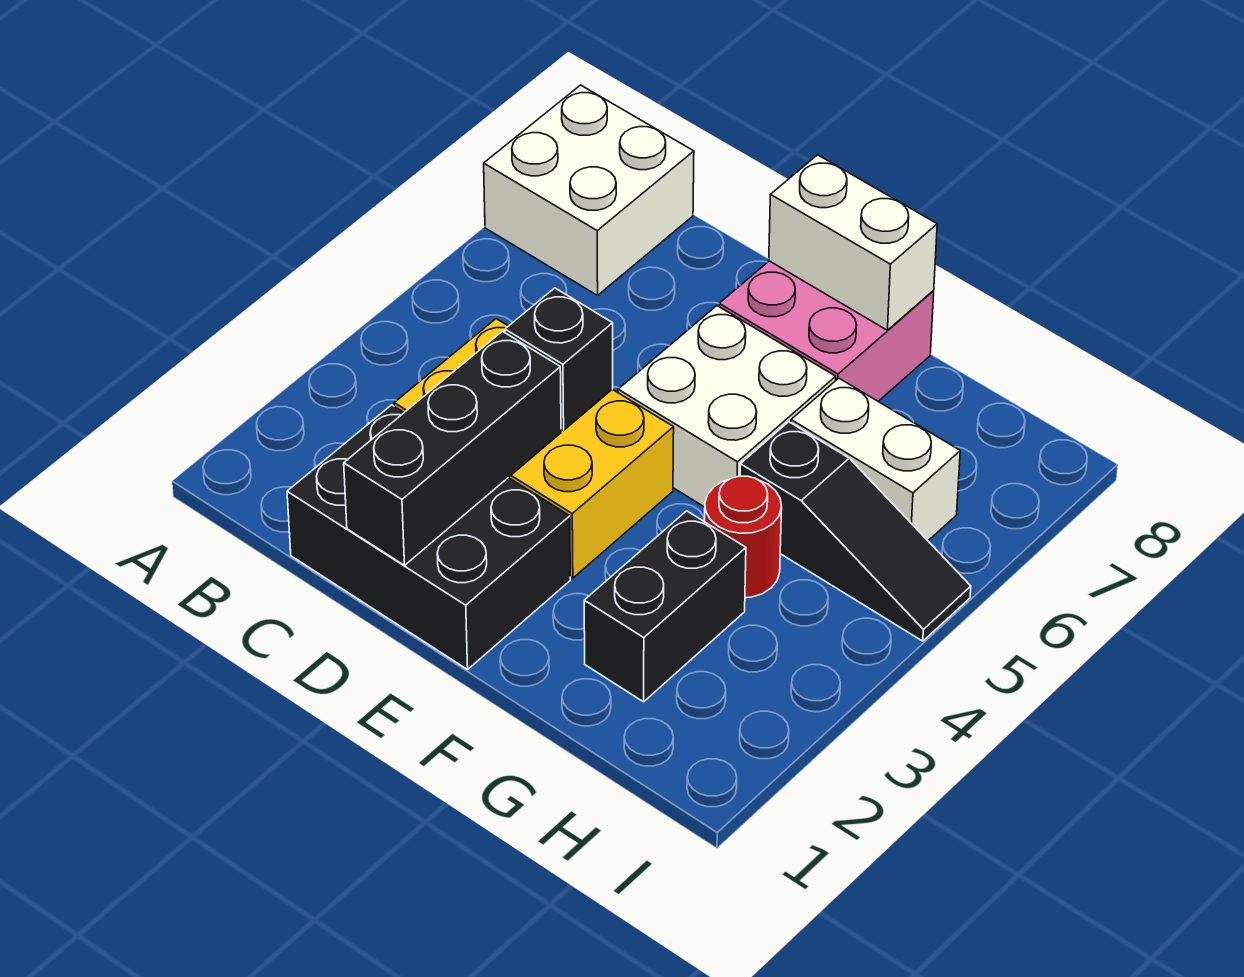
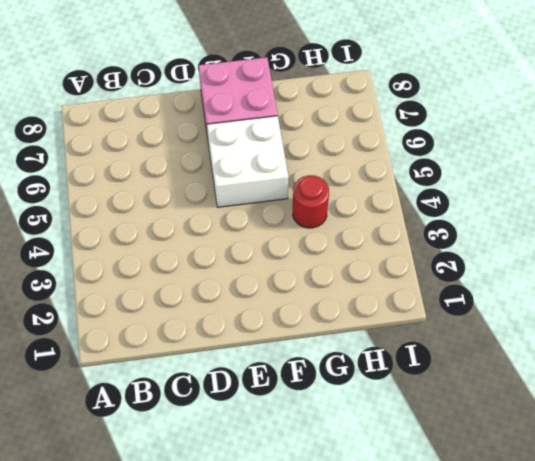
none -> white brick A7:B8 level 1
none -> black brick C1:E2 level 1
none -> yellow brick C3:E4 level 1

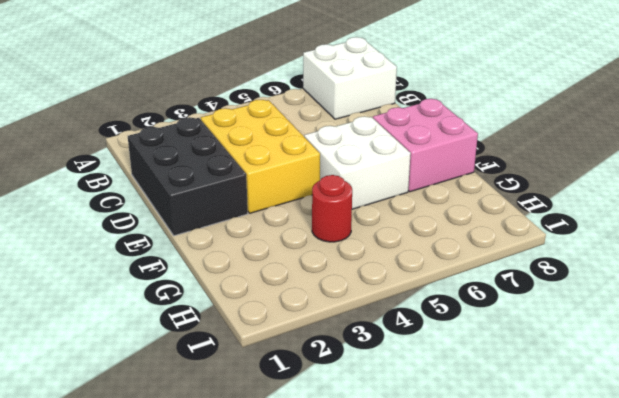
none -> black brick G2:G3 level 1
none -> black slope G5:I5 level 1 top G
none -> white brick G6:H6 level 1

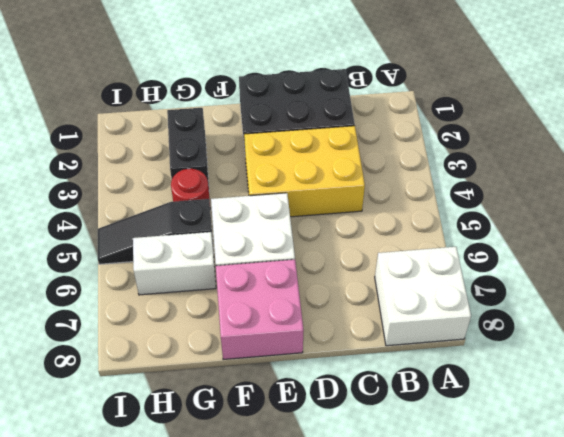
none -> black brick D1:D3 level 2
none -> black brick D4 level 2
none -> white brick E8:F8 level 2

